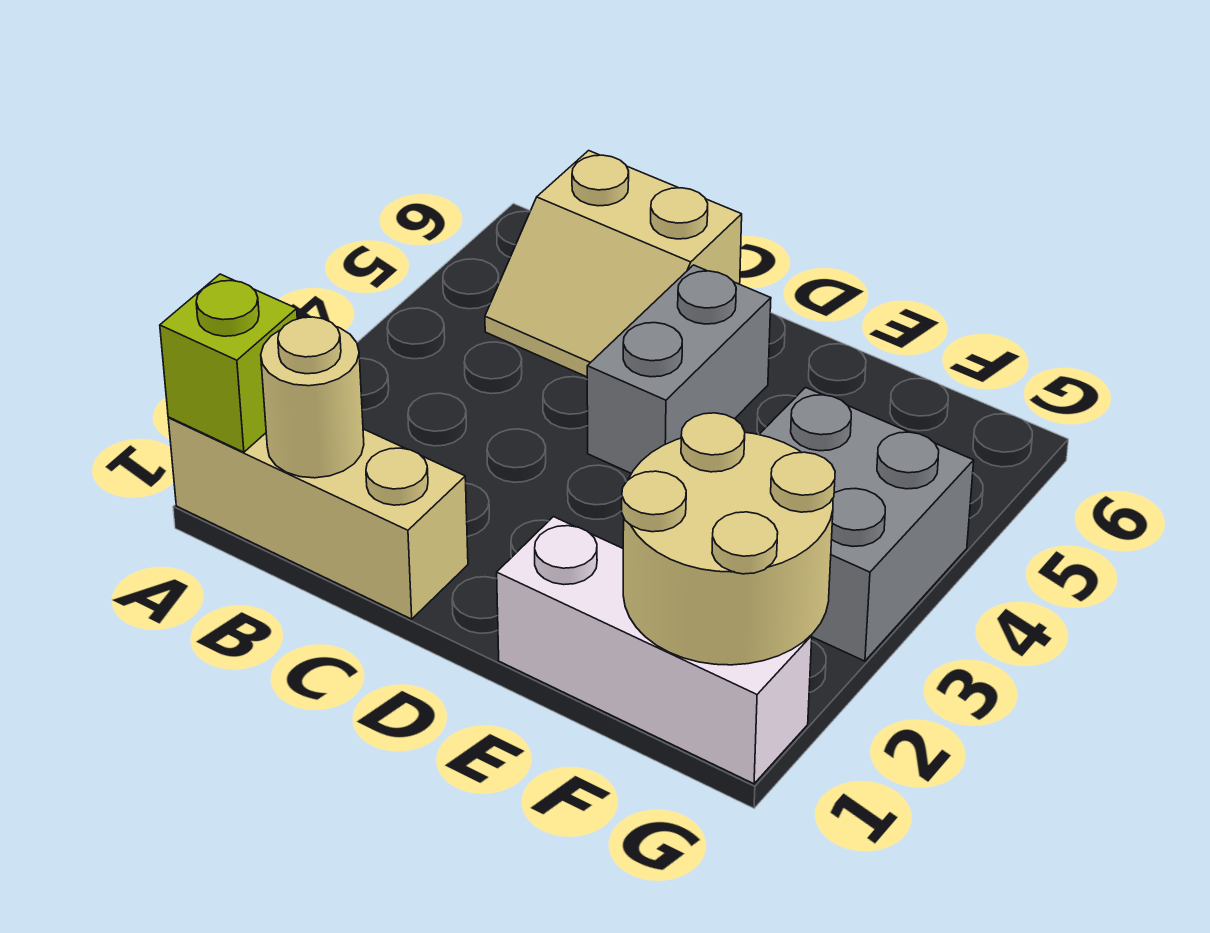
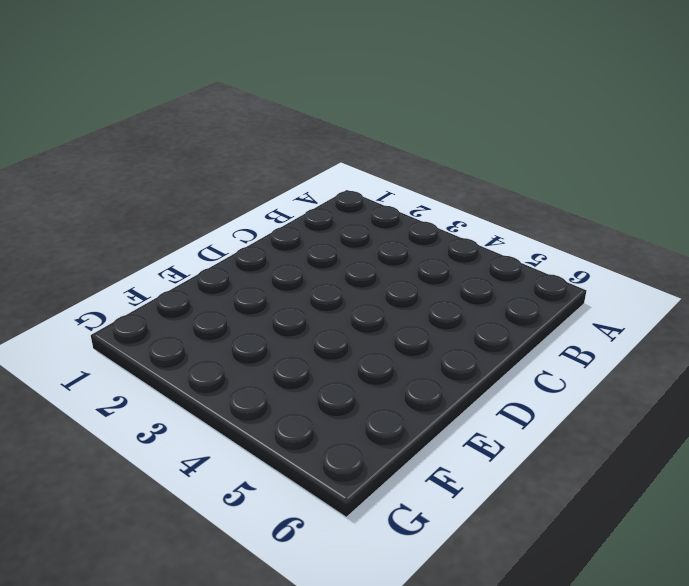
none -> tan brick A1:C1 level 1
none -> tan slope B5:C6 level 1 top 6

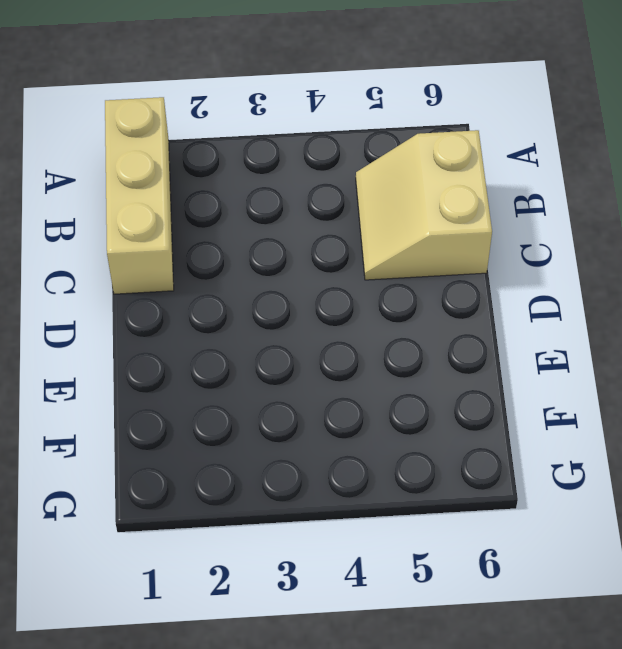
none -> grey brick D4:D5 level 1
none -> white brick E1:G1 level 1

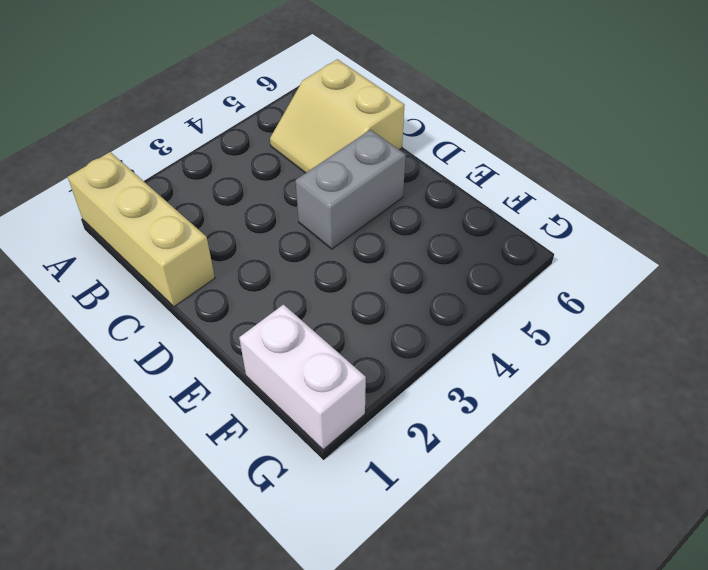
white brick F1:G1 level 1 -> white brick E1:G1 level 1
none -> grey brick F3:G4 level 1
none -> lime brick A1 level 2

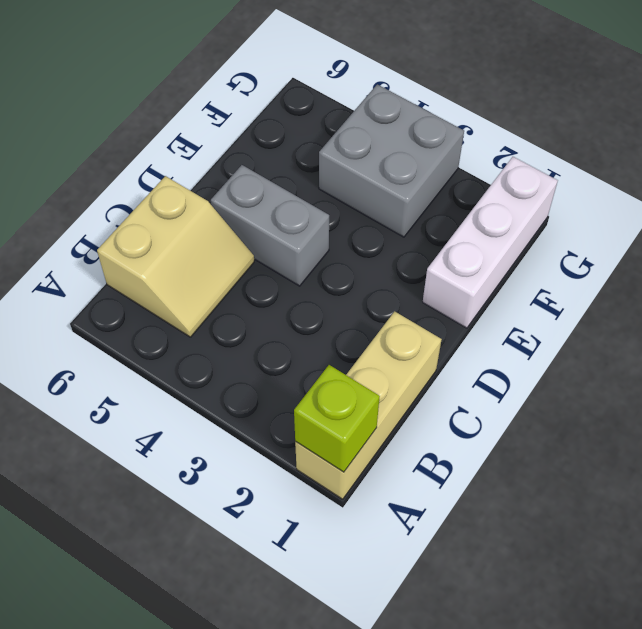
none -> tan round brick B1 level 2
none -> tan round brick F1:G2 level 2

